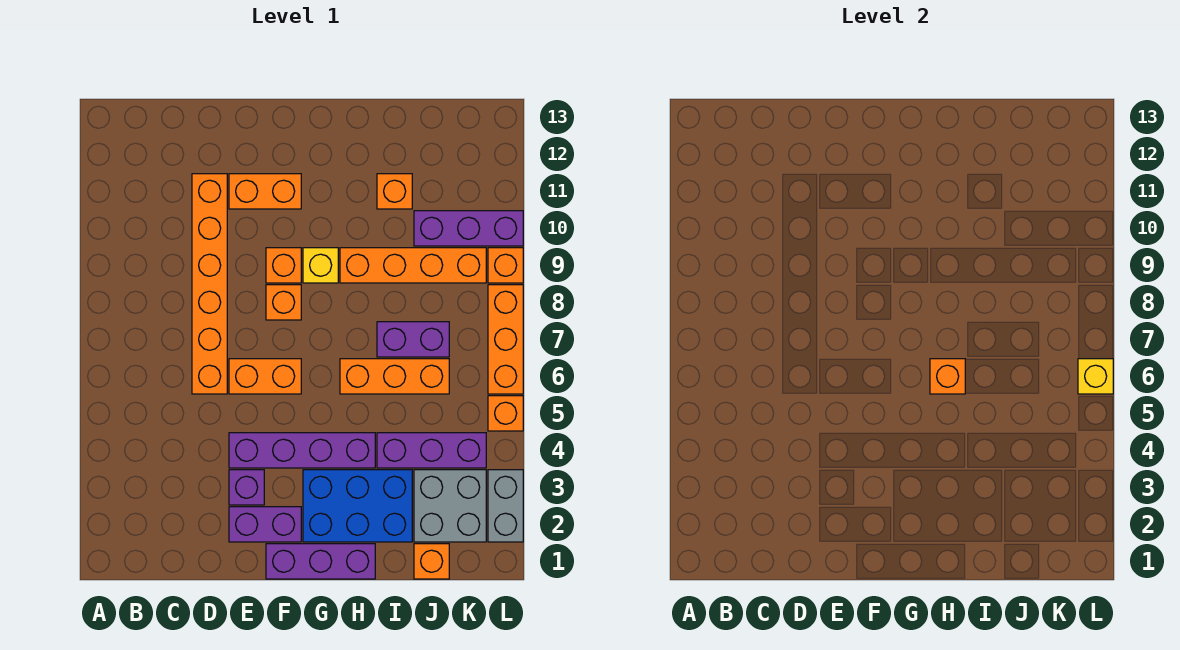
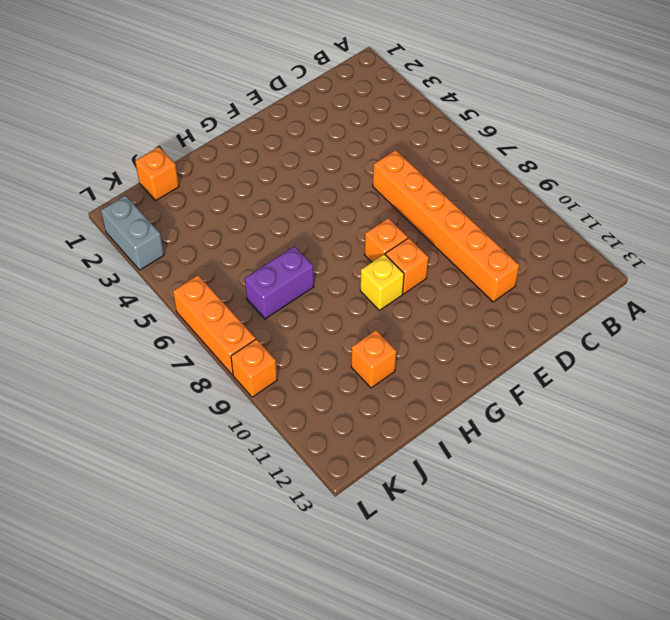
none -> purple brick E2:F2 level 1
none -> purple brick E3 level 1
none -> purple brick E4:H4 level 1

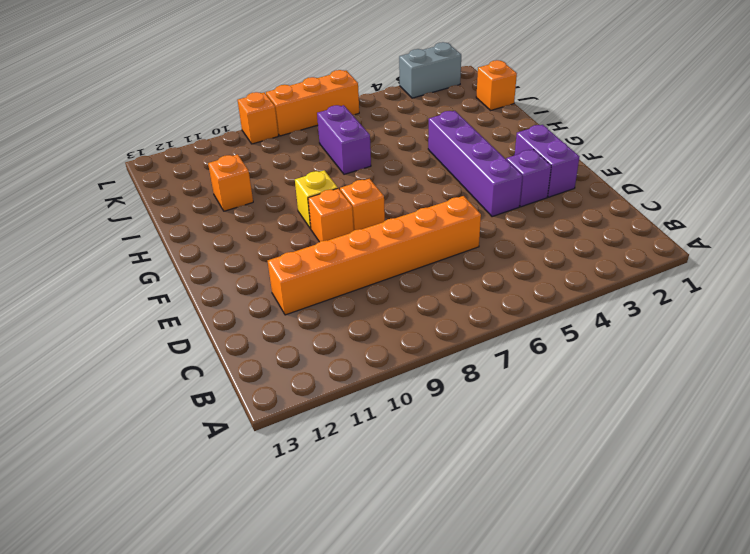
none -> orange brick E6:F6 level 1
none -> orange brick E11:F11 level 1
none -> purple brick F1:H1 level 1

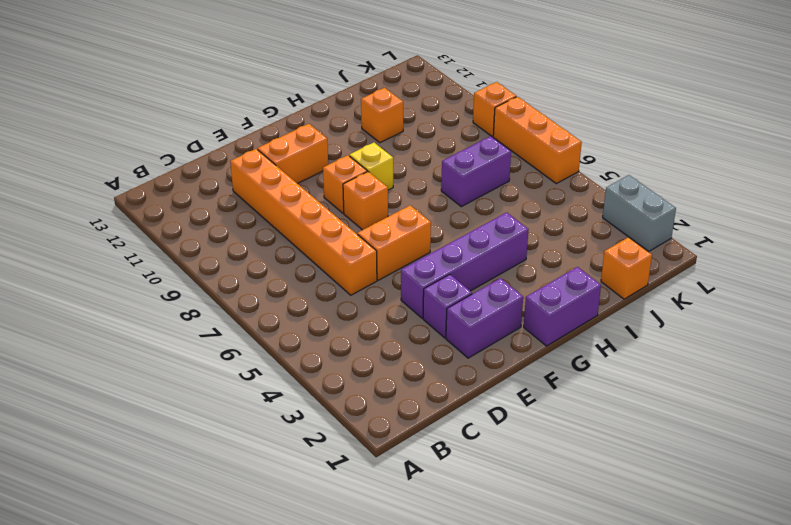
purple brick G1:H1 level 1 -> purple brick F1:H1 level 1
none -> blue brick G2:I3 level 1
none -> orange brick H6:J6 level 1
none -> orange brick H9:K9 level 1

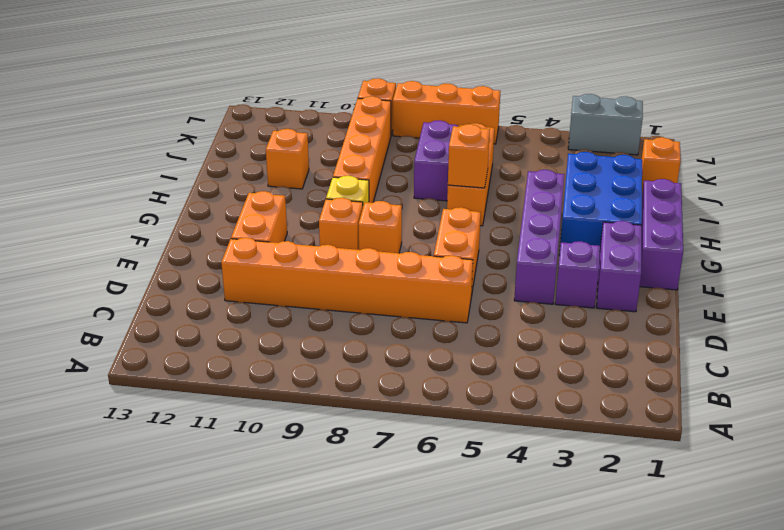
none -> purple brick I4:K4 level 1
none -> grey brick J2:K3 level 1
none -> purple brick J10:L10 level 1

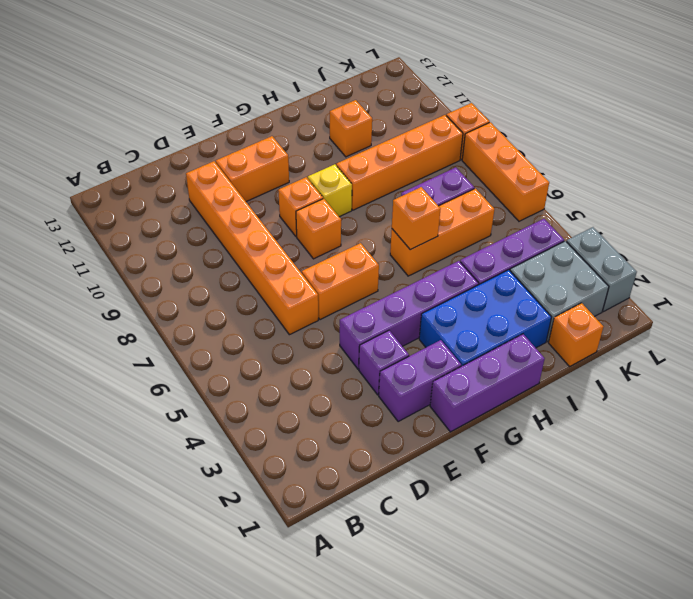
none -> purple brick J10:L10 level 1
none -> orange brick L5 level 1
none -> yellow brick L6 level 2

